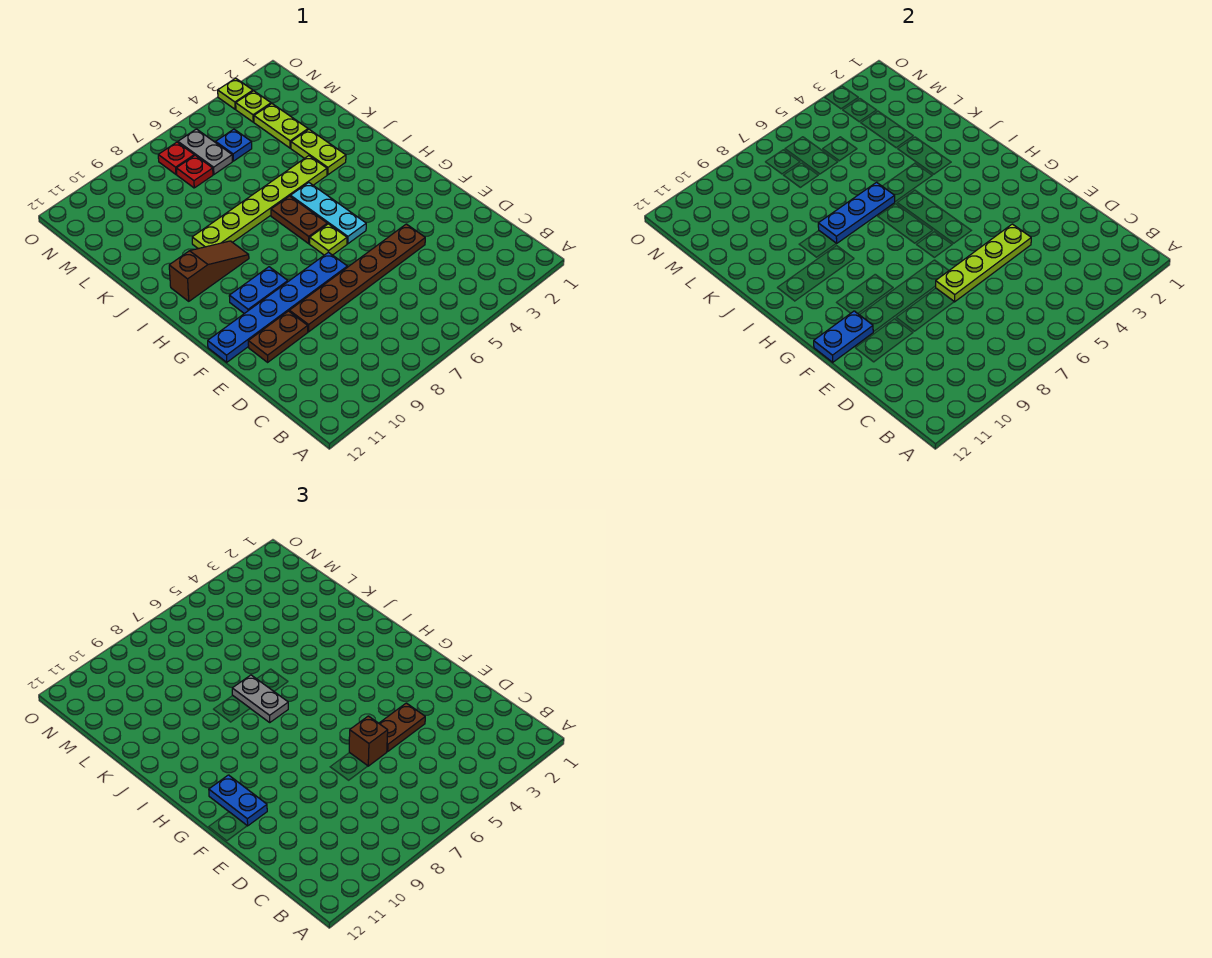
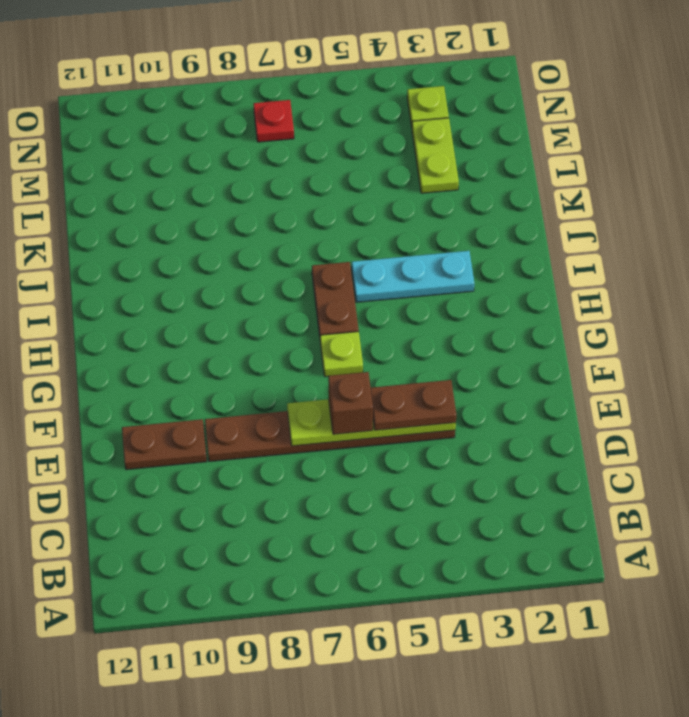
cyan plate I3:I5 level 1 -> cyan plate G5:I5 level 1
none -> blue plate F7:F12 level 1
none -> blue plate G9:G10 level 1
none -> brown slope I9:I11 level 1 top 11

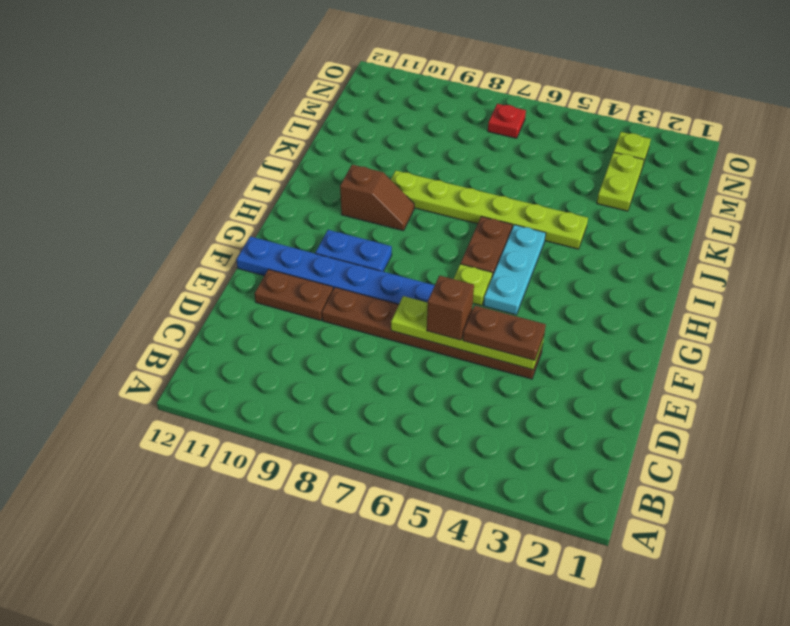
brown slope I9:I10 level 1 top 10 -> brown slope I9:I11 level 1 top 11
none -> lime plate J3:K3 level 1
none -> blue plate M5 level 1
none -> grey plate M6:N6 level 1

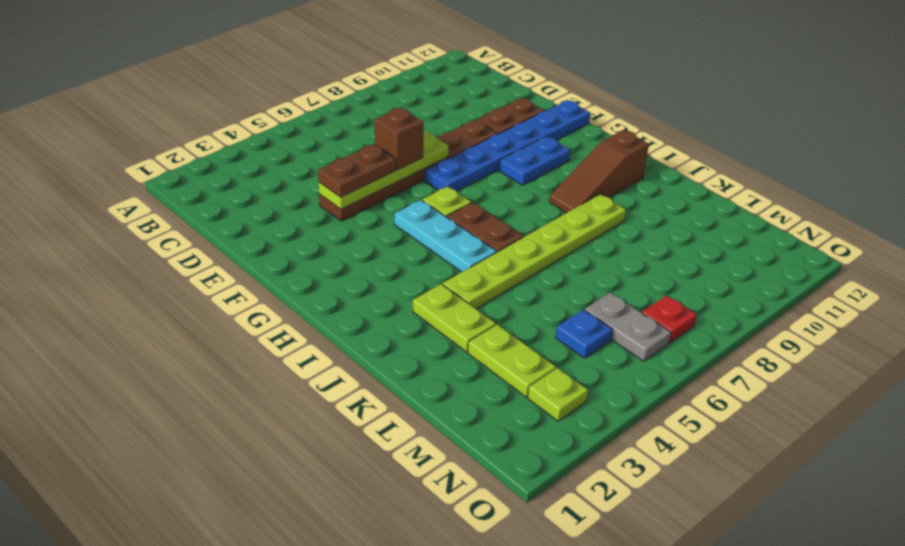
none -> red plate M7 level 1
none -> lime plate O3 level 1
none -> blue plate F11:F12 level 2

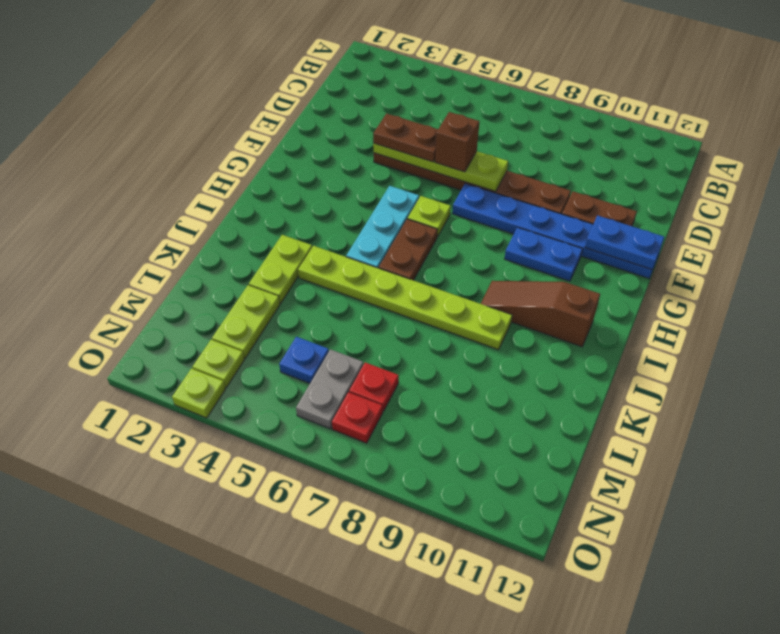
none -> blue plate J6:J8 level 2
none -> blue plate F11:G11 level 3
none -> grey plate I7:J7 level 3

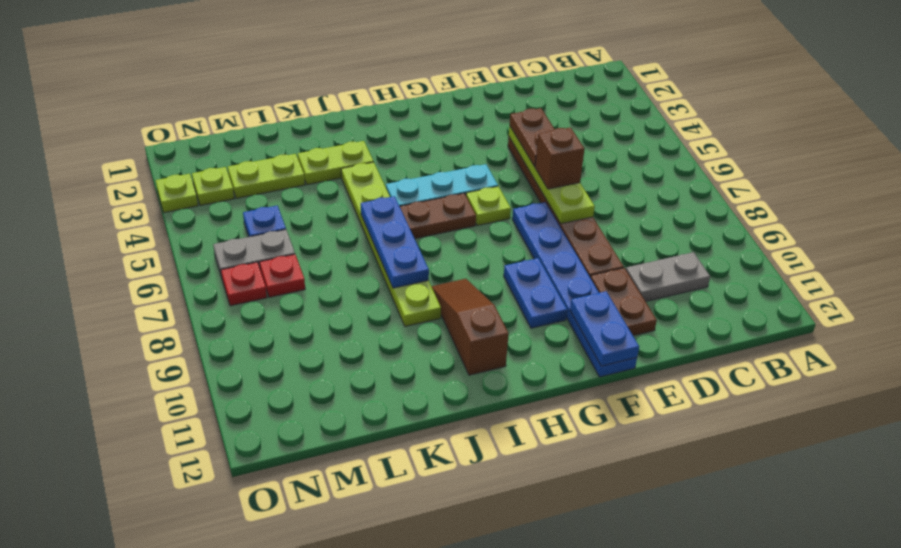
grey plate C10:D10 level 1 -> grey plate I7:J7 level 3
none -> blue plate F11:G11 level 3

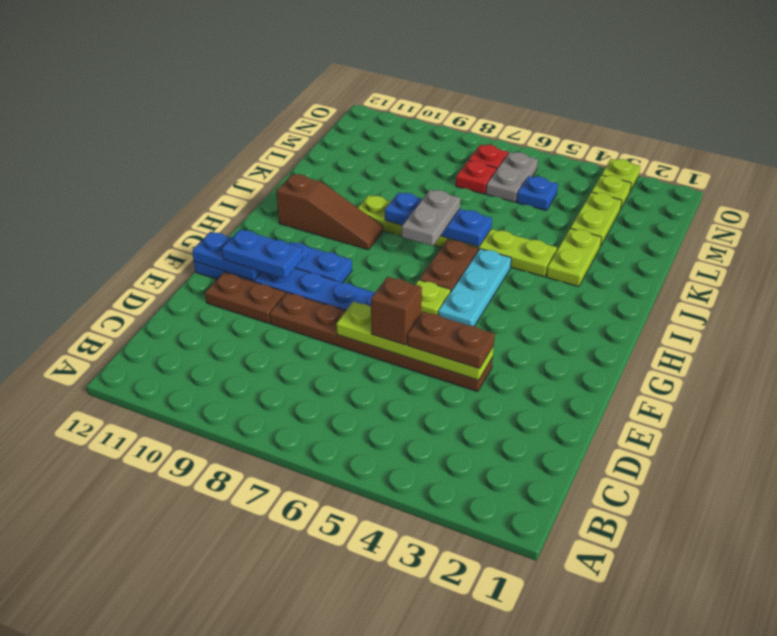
blue plate F10:F11 level 3 -> blue plate F11:G11 level 3

